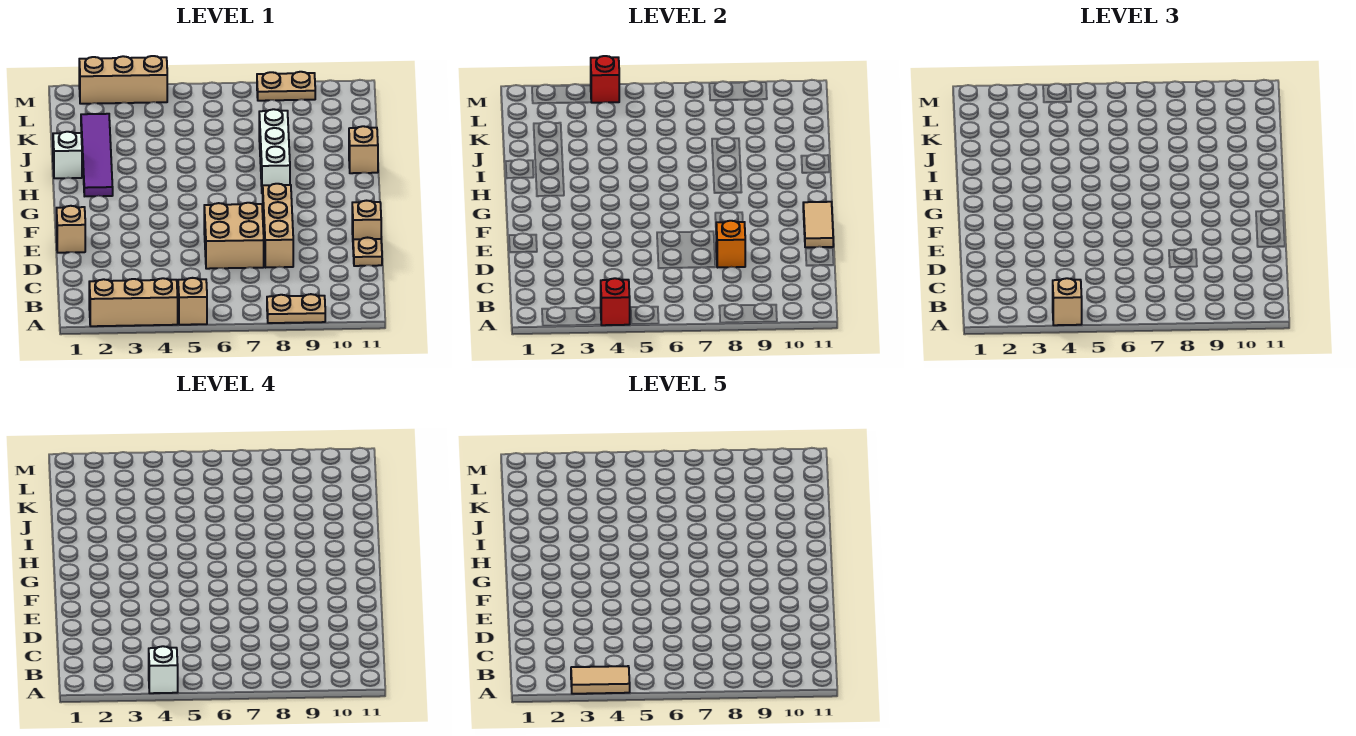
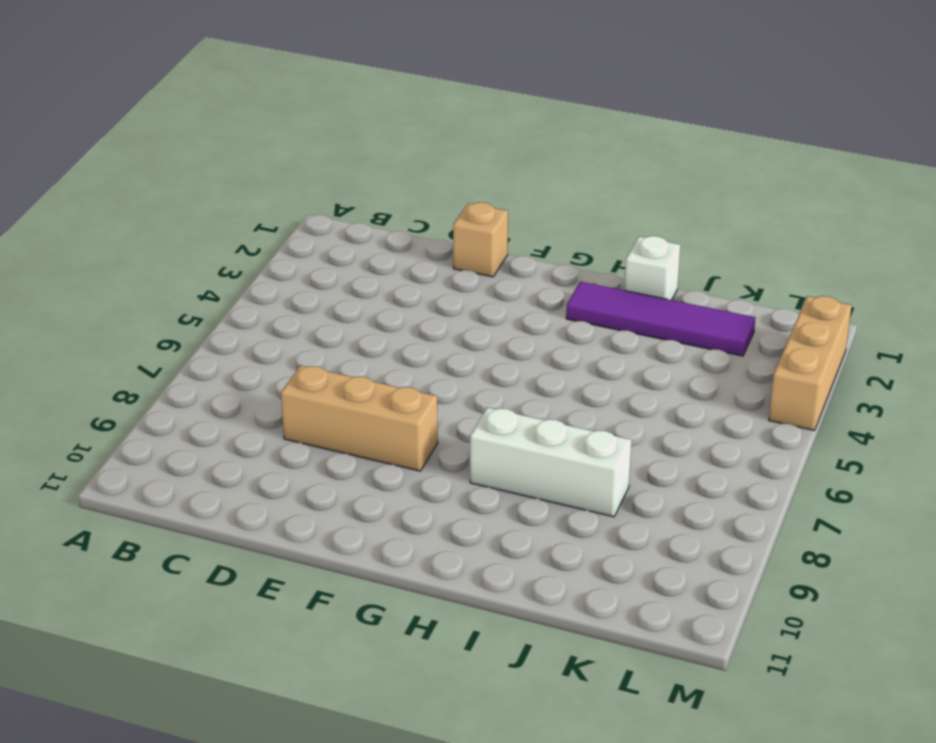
none -> tan brick A2:A4 level 1
none -> tan brick A5 level 1
none -> tan plate A8:A9 level 1

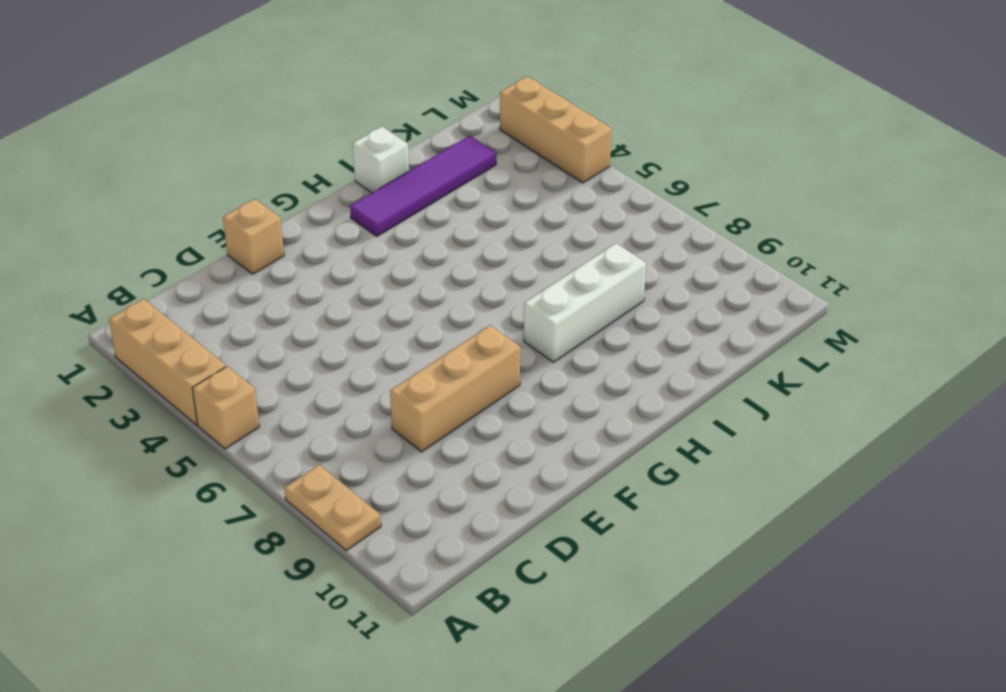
none -> tan brick D6:E7 level 1
none -> tan plate D11 level 1
none -> tan brick E11 level 1

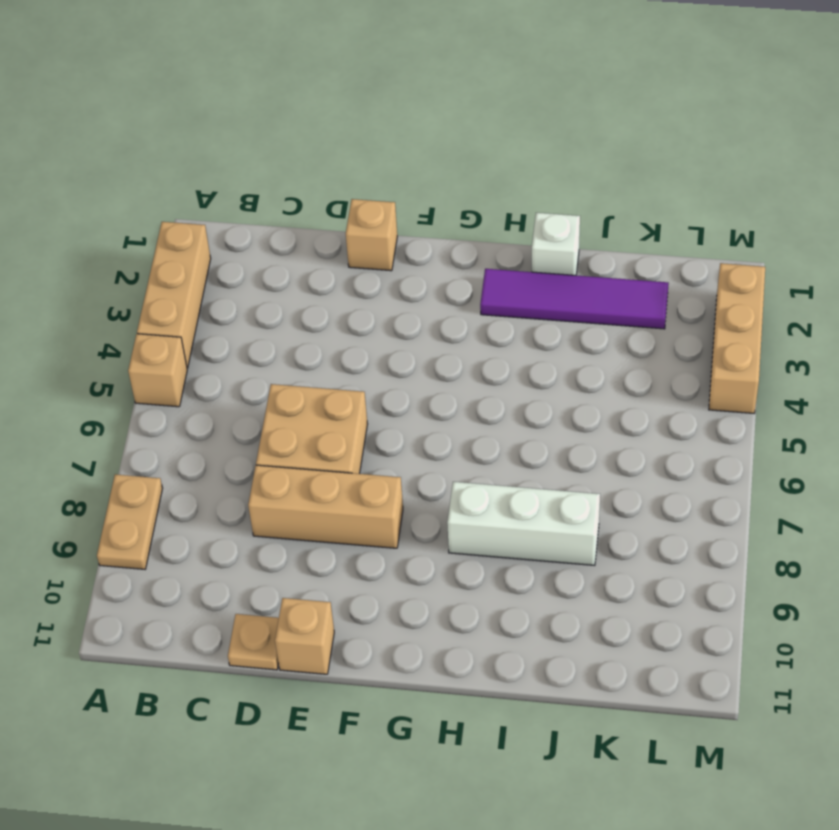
none -> tan brick I11 level 1
none -> tan plate M8:M9 level 1
none -> red brick A4 level 2

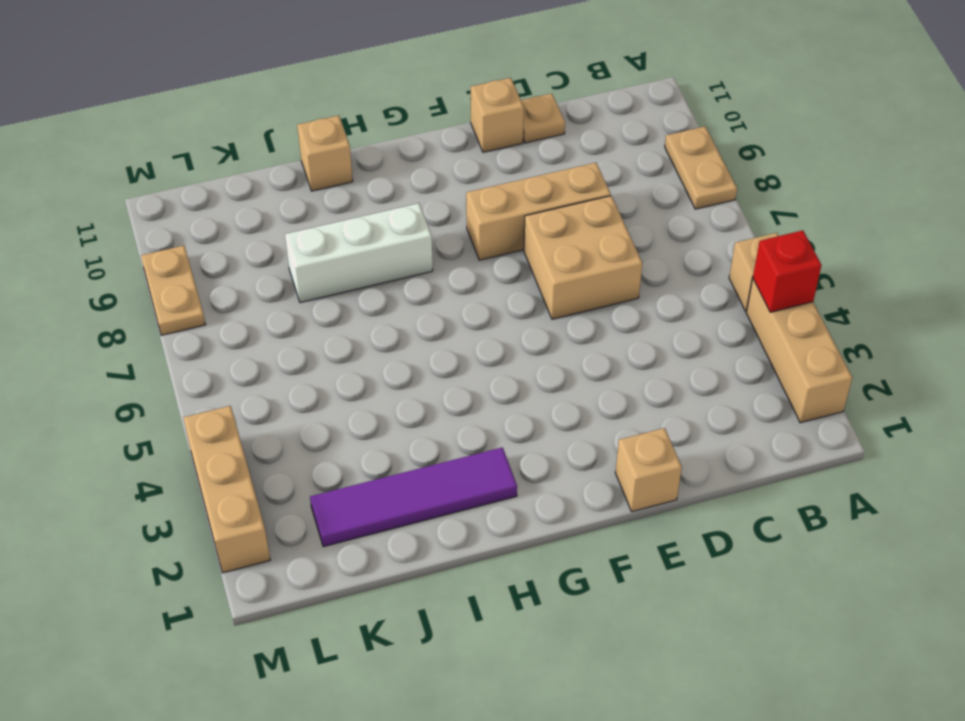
none -> white brick I1 level 1
none -> orange brick D8 level 2
none -> tan tile E11:F11 level 2

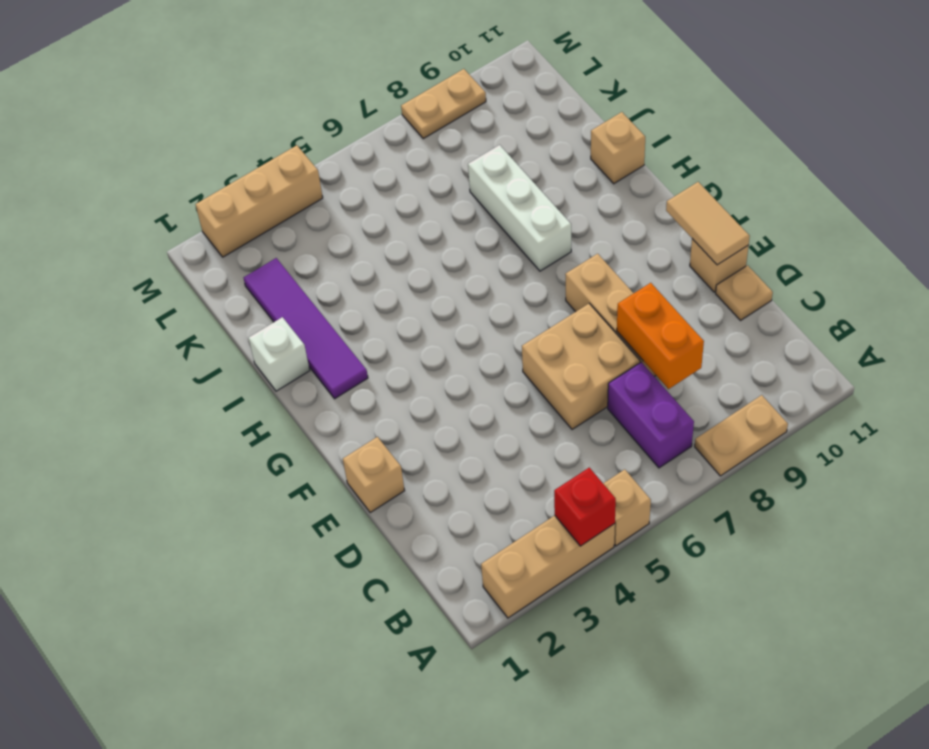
purple brick B7:C7 level 1 -> none
orange brick C8:D8 level 2 -> orange brick D8 level 2
none -> red brick M4 level 2
none -> tan brick A4 level 3
none -> white brick A4 level 4

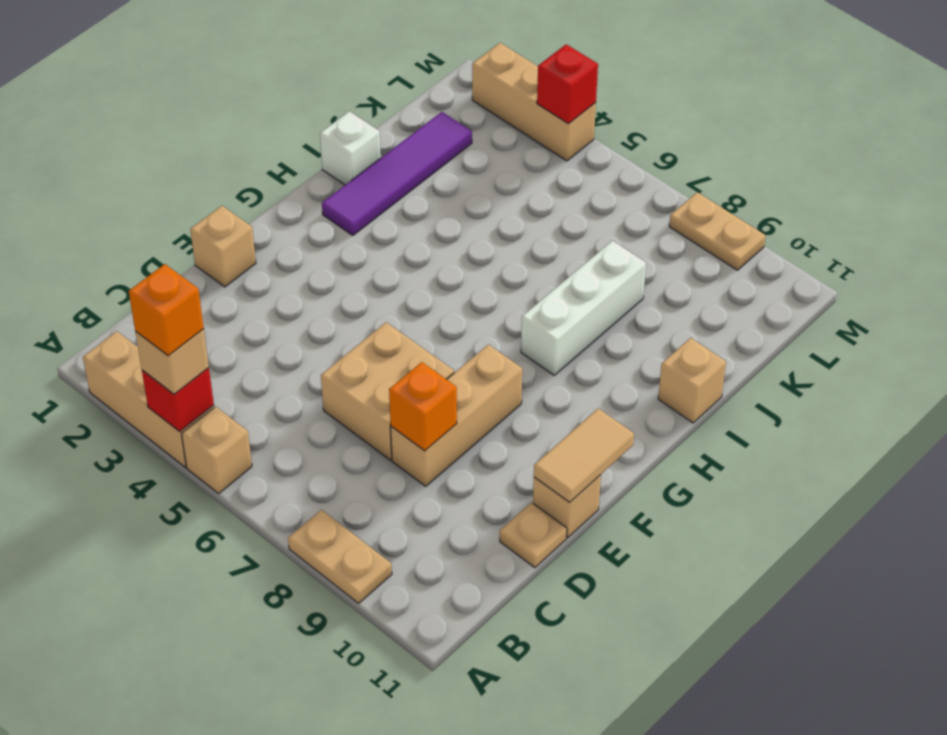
orange brick A4 level 4 -> white brick A4 level 4
none -> tan tile A3:A4 level 5

